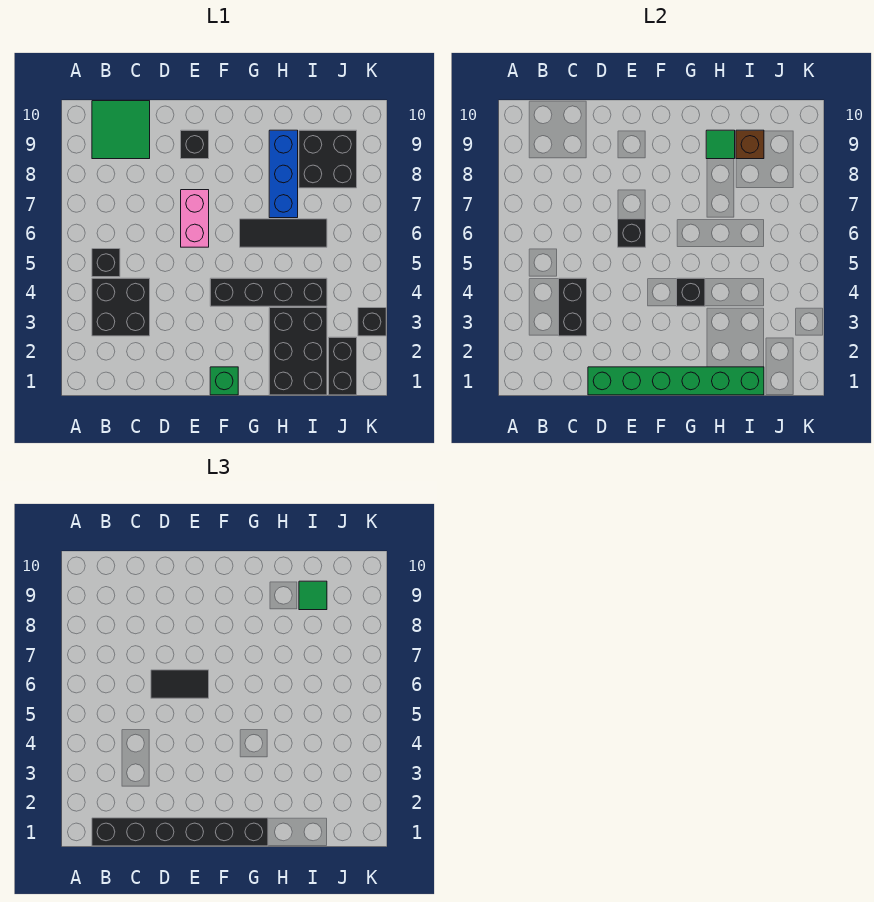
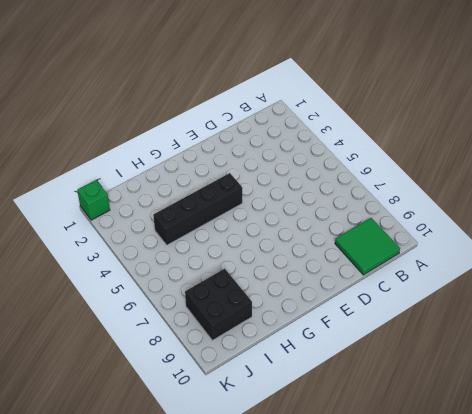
green brick K1 level 1 -> green brick F1 level 1
none -> black brick B3:C4 level 1
none -> black brick B5 level 1
none -> pink brick E6:E7 level 1

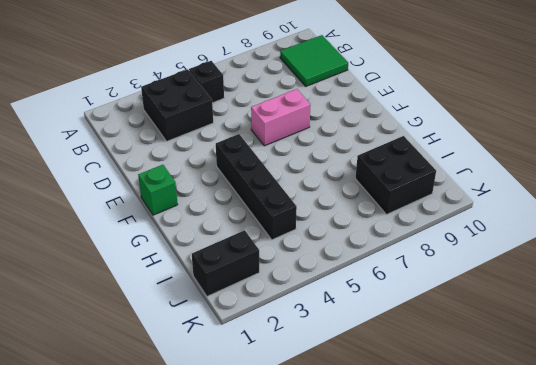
none -> black brick E9 level 1
none -> black tile G6:I6 level 1
none -> black brick H1:I3 level 1

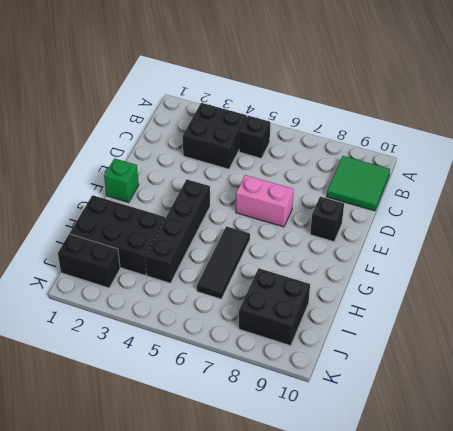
none -> blue brick H7:H9 level 1
none -> black brick K3 level 1
none -> black brick C3:C4 level 2

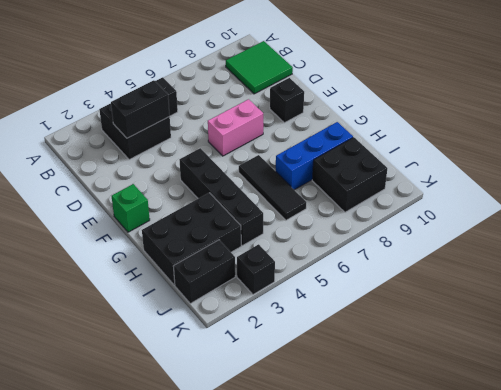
none -> green brick D1:I1 level 2
none -> black brick E6 level 2
none -> black brick G4 level 2

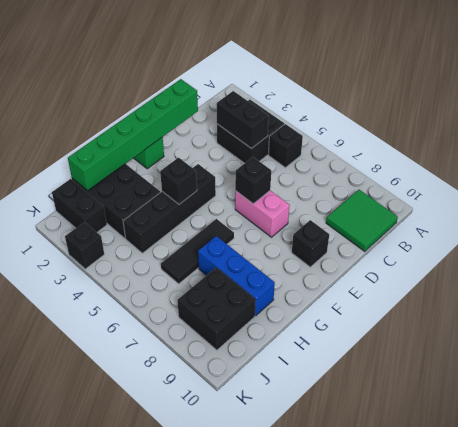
none -> green tile H9 level 2
none -> brown brick I9 level 2
none -> black brick B1:G1 level 3

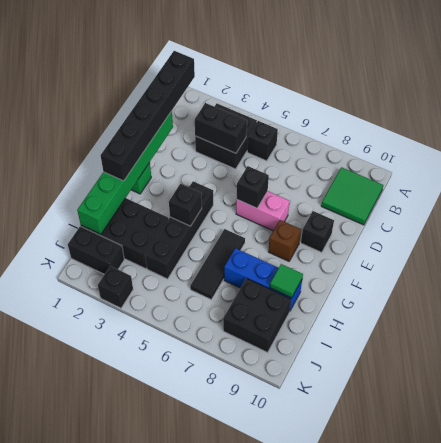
brown brick F8 level 1 -> brown brick I9 level 2
none -> black tile D6:E6 level 3
none -> green tile I9 level 3

